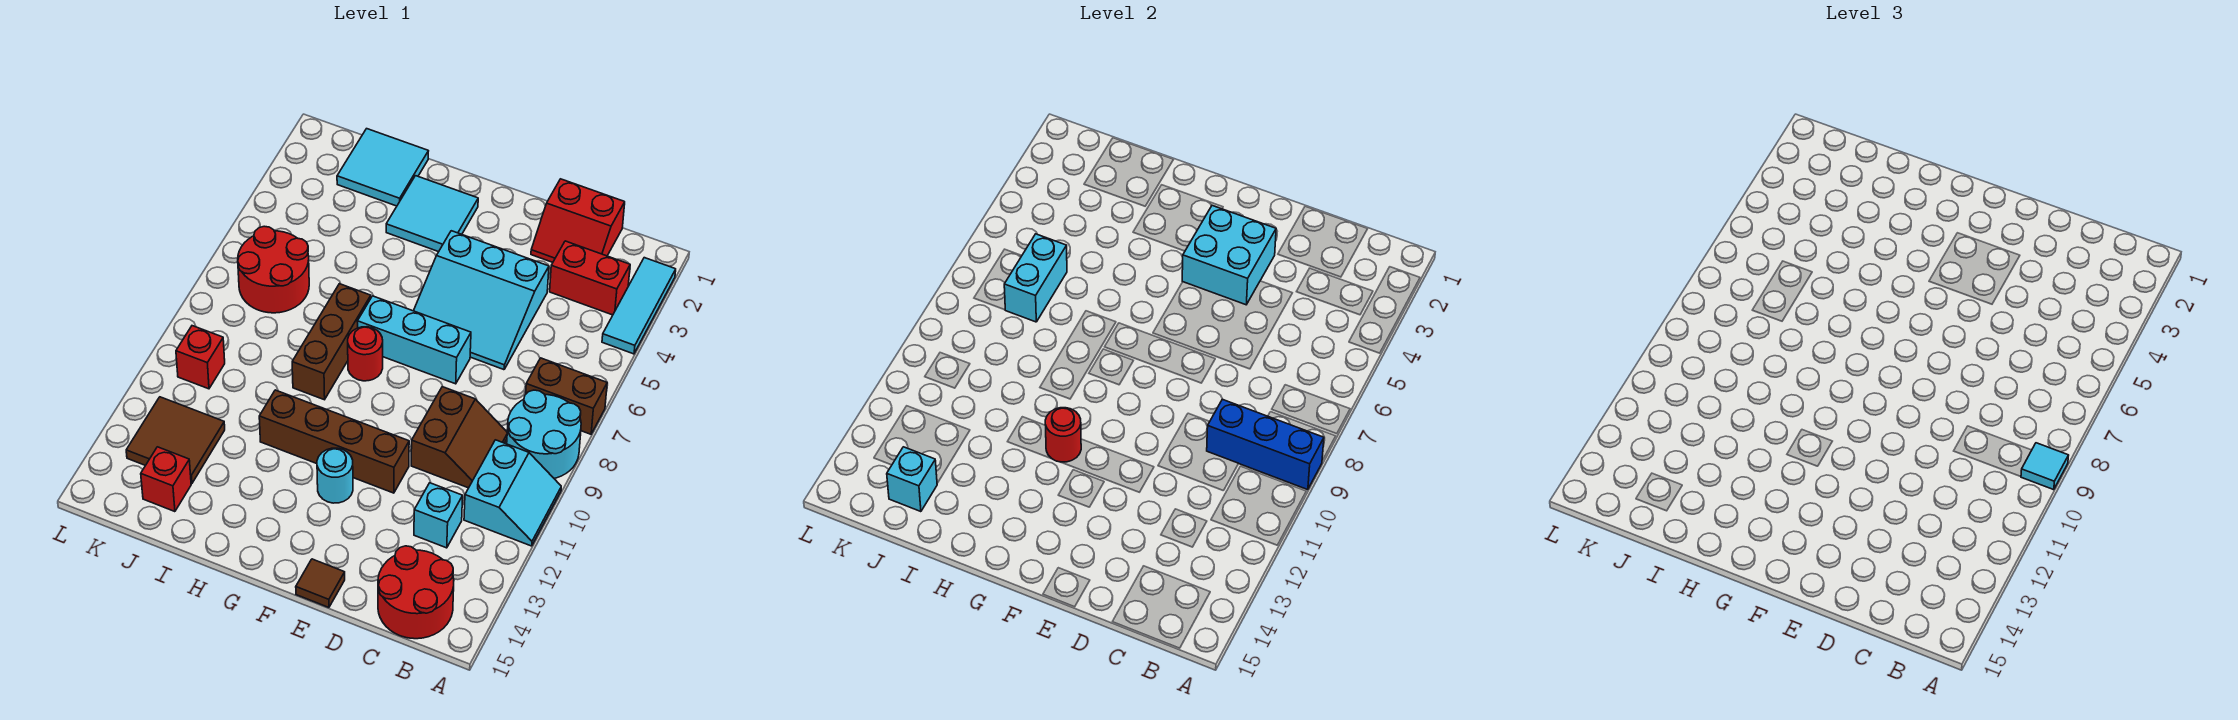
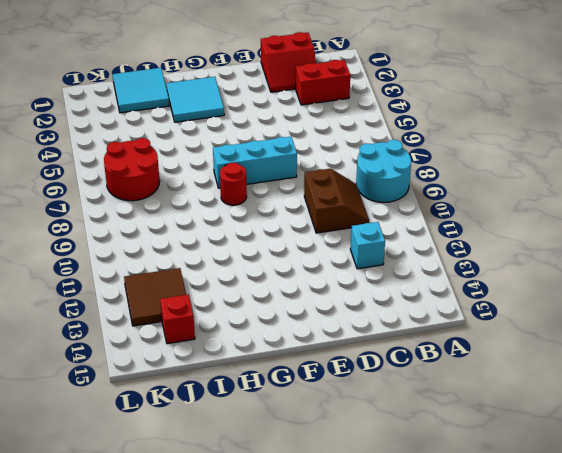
none -> cyan tile A2:A4 level 1
none -> brown brick A7:B7 level 1
none -> cyan slope A10:B11 level 1 top B

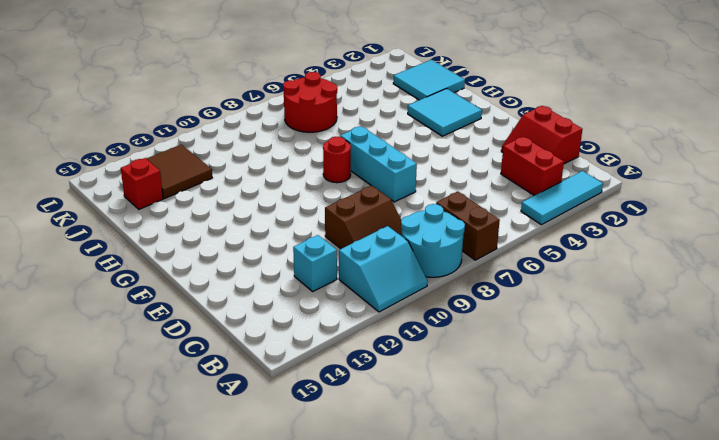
none -> red round brick B14:C15 level 1
none -> cyan slope D4:F6 level 1 top 4
none -> brown brick E11:H11 level 1

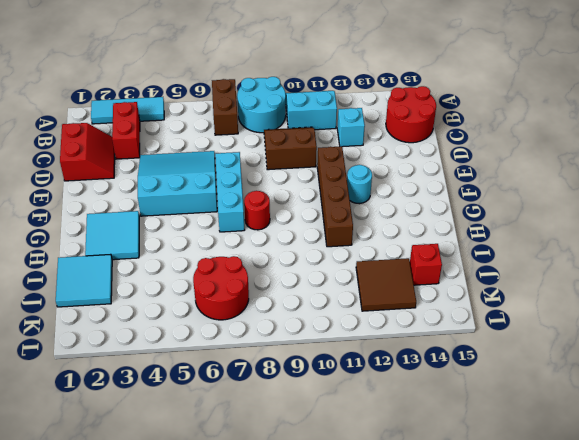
cyan slope D4:F6 level 1 top F -> cyan slope D4:F6 level 1 top 4
none -> brown tile E15 level 1
none -> brown brick H7:H9 level 1
none -> red brick K10 level 1

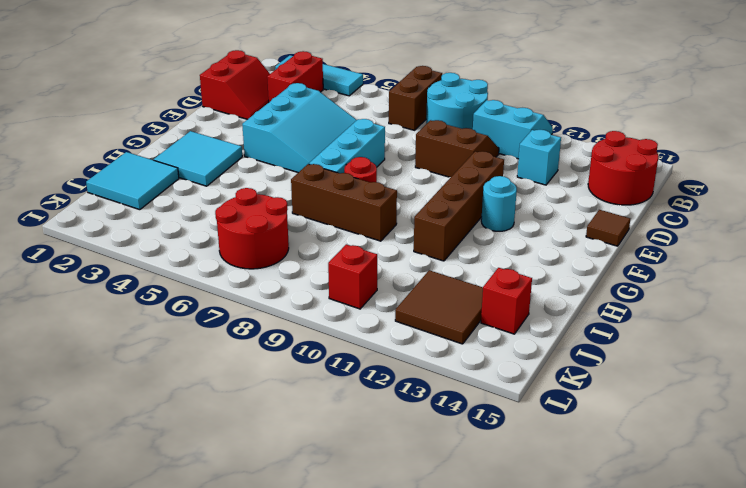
none -> blue brick A9:C9 level 2
none -> cyan brick E3:F4 level 2
none -> red round brick G11 level 2

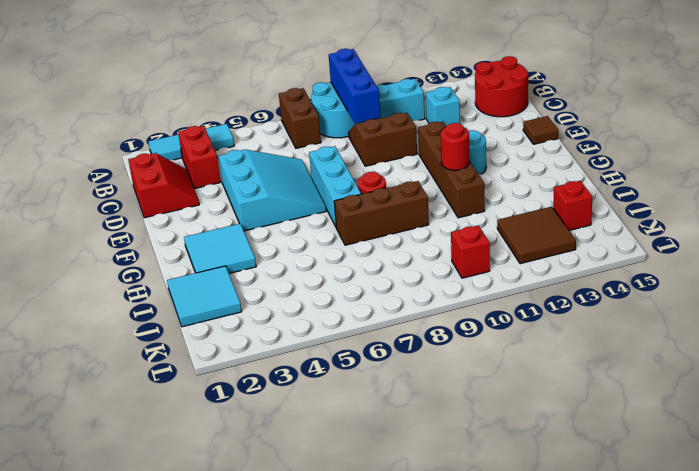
none -> red round brick J6:K7 level 1
none -> cyan brick E3:F4 level 2
none -> cyan brick J6:J7 level 2

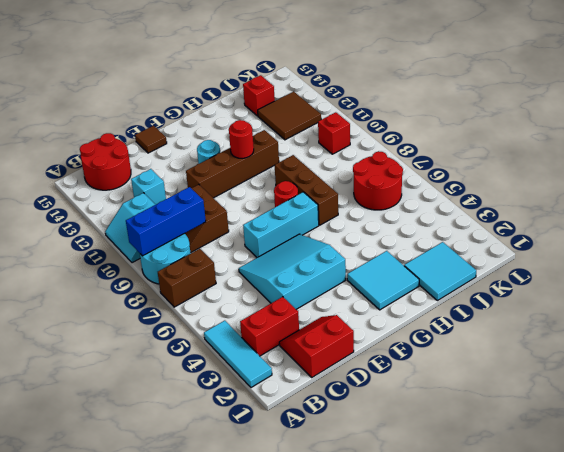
none -> cyan brick E3:F4 level 2
none -> cyan brick J6:J7 level 2
none -> cyan brick J14 level 2

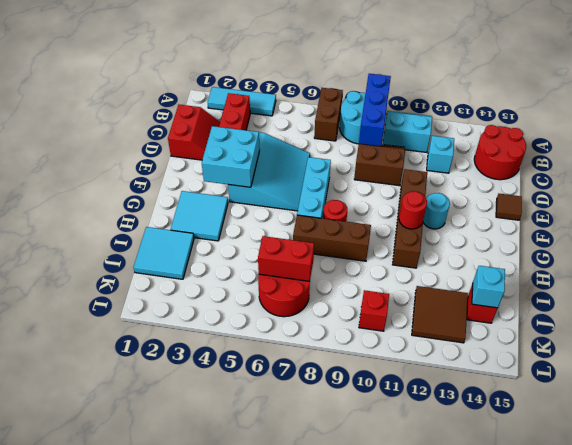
red brick J6:J7 level 2 -> cyan brick J6:J7 level 2
none -> cyan tile A9 level 3

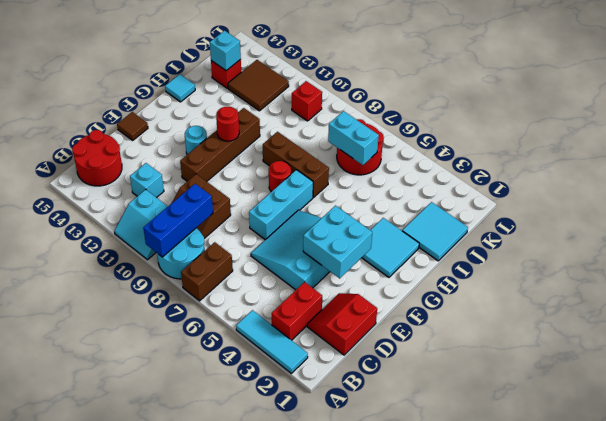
cyan tile H15 level 1 -> cyan tile A9 level 3

